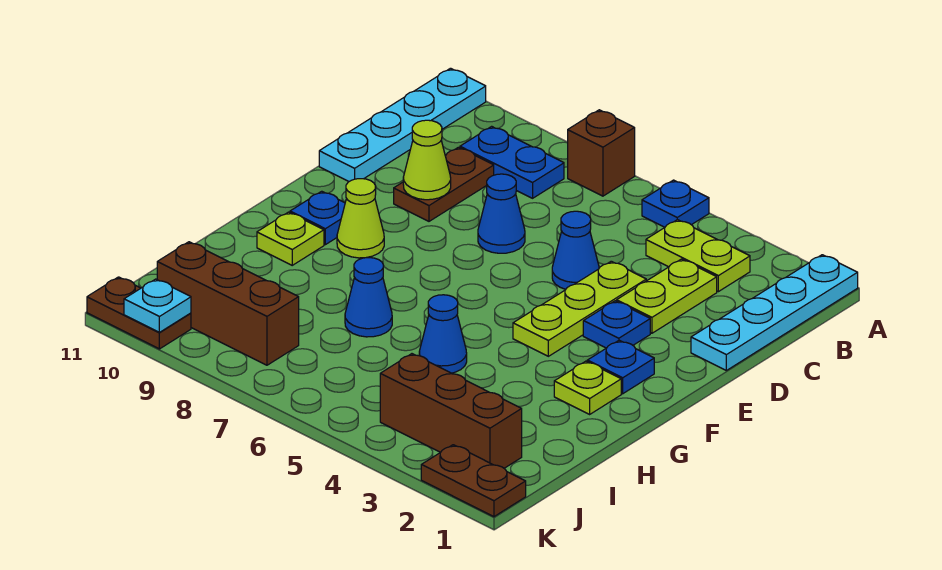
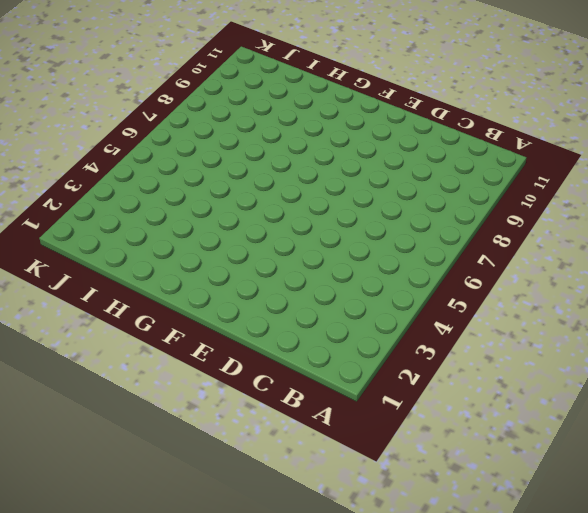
none -> cyan plate A1:D1 level 1
none -> blue plate A5 level 1
none -> brown brick A7 level 1

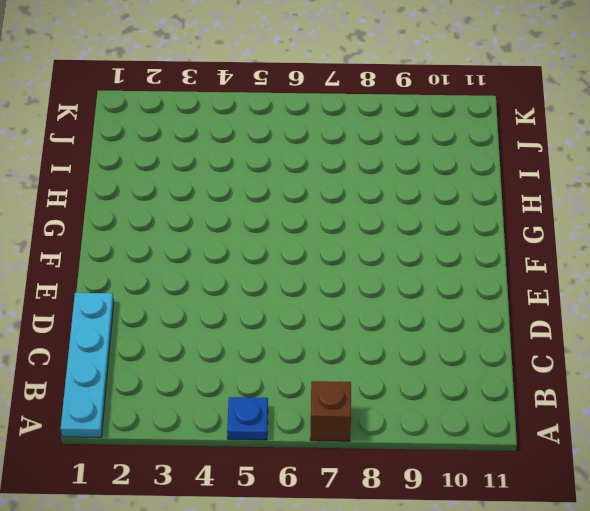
none -> cyan plate A11:D11 level 1
none -> lime plate B3:B4 level 1
none -> blue plate B8:B9 level 1

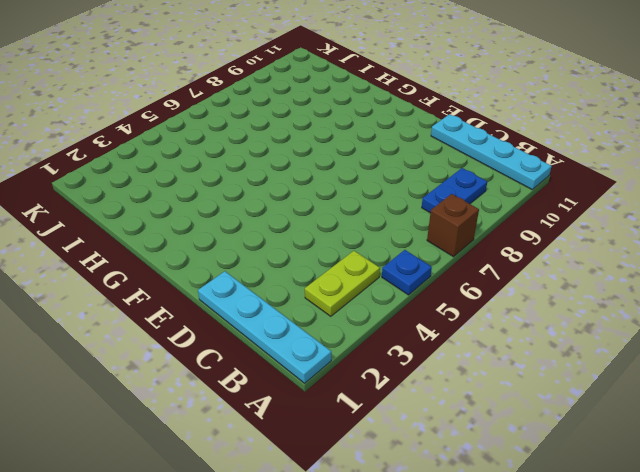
none -> lime plate C3:D3 level 1
none -> brown plate C9:D9 level 1
none -> lime plate D4:F4 level 1

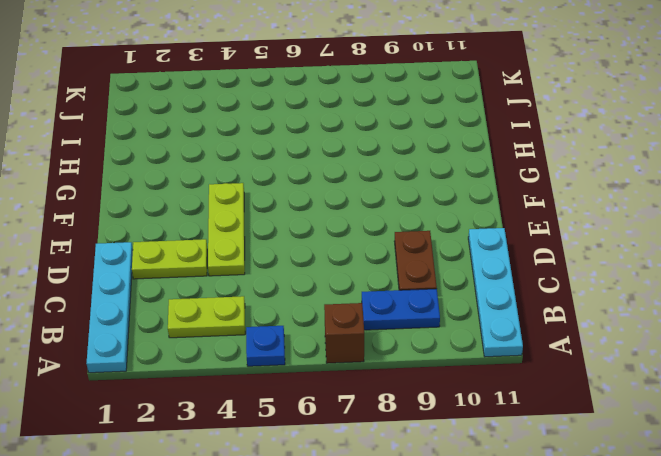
lime plate D2:D3 level 1 -> lime plate C3:D3 level 1
none -> blue cone D5 level 1
none -> blue cone D7 level 1
none -> blue plate E3 level 1

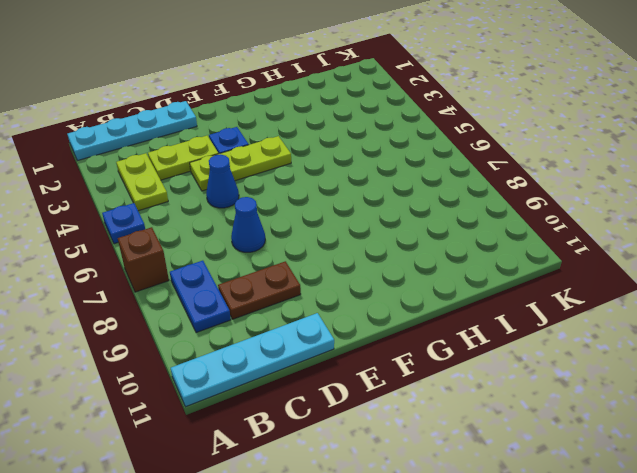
none -> blue plate F2 level 1
none -> lime cone F9 level 1
none -> blue plate F10 level 1

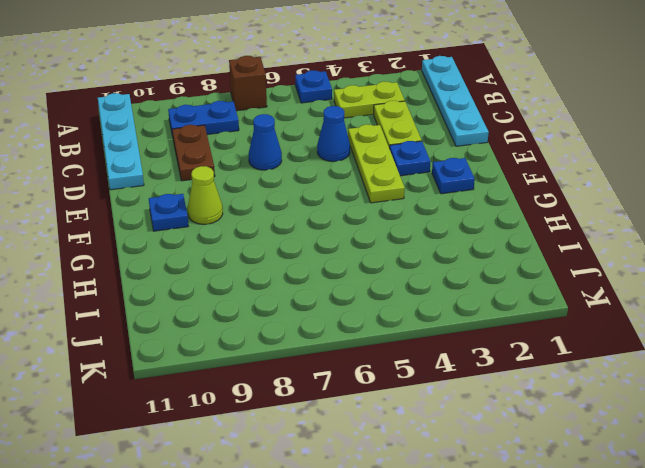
none -> lime plate G2 level 1
none -> lime plate G10 level 1
none -> blue cone H5 level 1

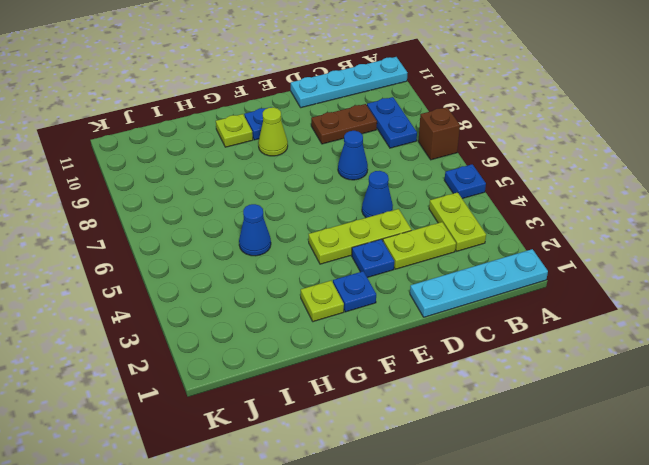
none -> blue cone H7 level 1
none -> brown brick J2:J4 level 1
none -> brown brick J8:J10 level 1

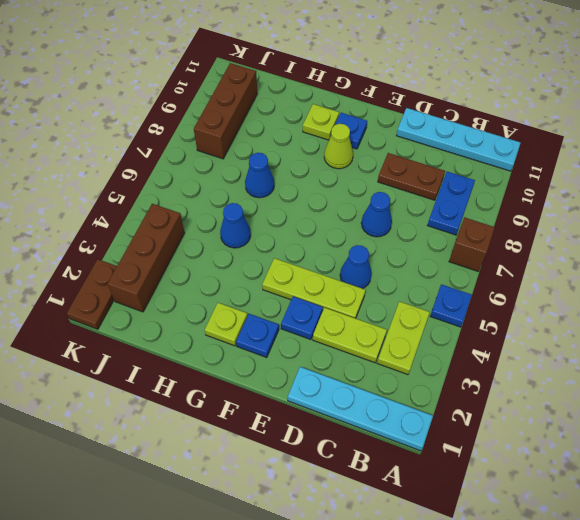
none -> brown plate K10:K11 level 1
none -> lime cone D9 level 2
none -> cyan plate K10 level 2

